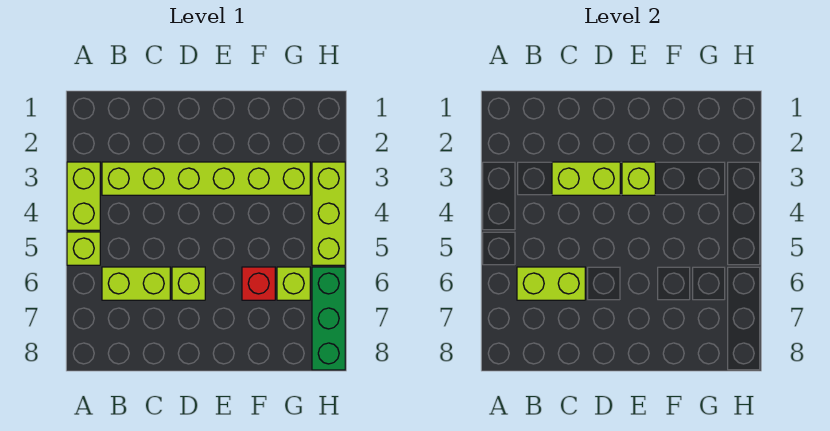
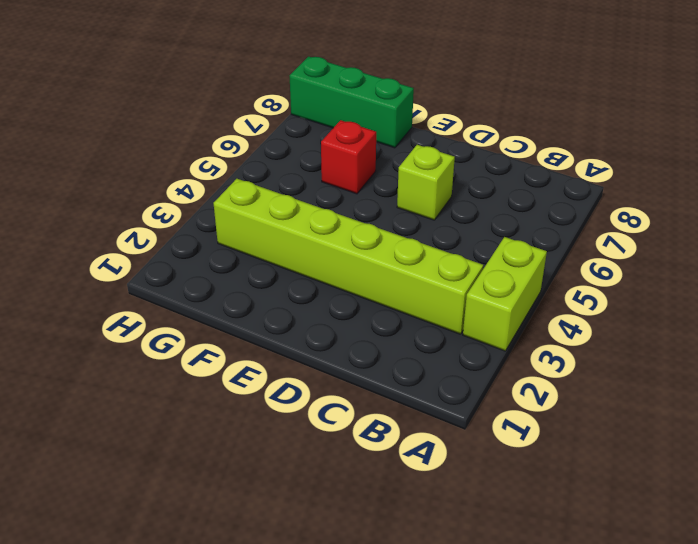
green brick F8:H8 level 1 -> green brick H6:H8 level 1
none -> lime brick A5 level 1
none -> lime brick B6:C6 level 1
none -> lime brick G6 level 1

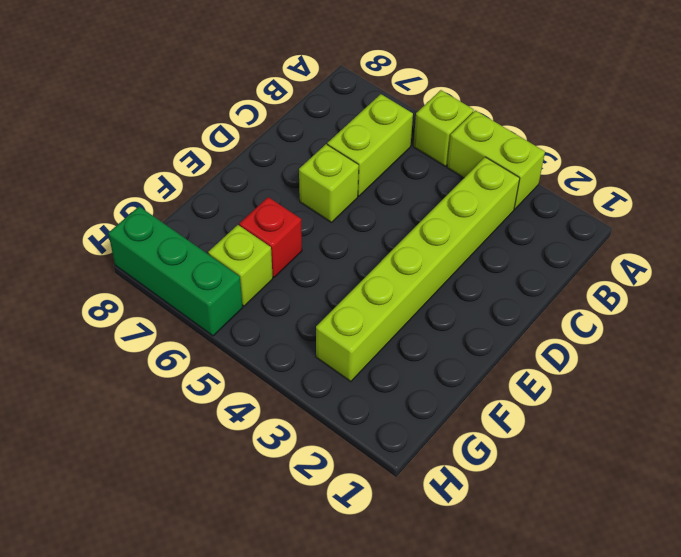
none -> lime brick H3:H5 level 1
none -> lime brick B6:C6 level 2
none -> lime brick C3:D3 level 2

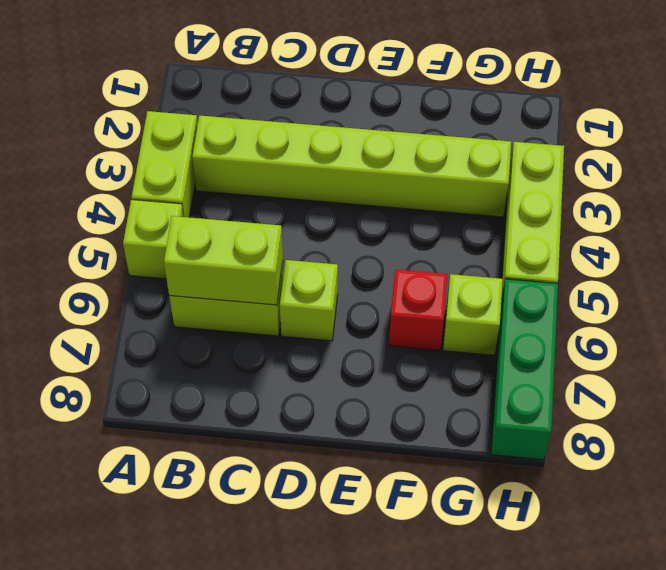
none -> lime brick C3:D3 level 2
none -> lime brick E3 level 2

